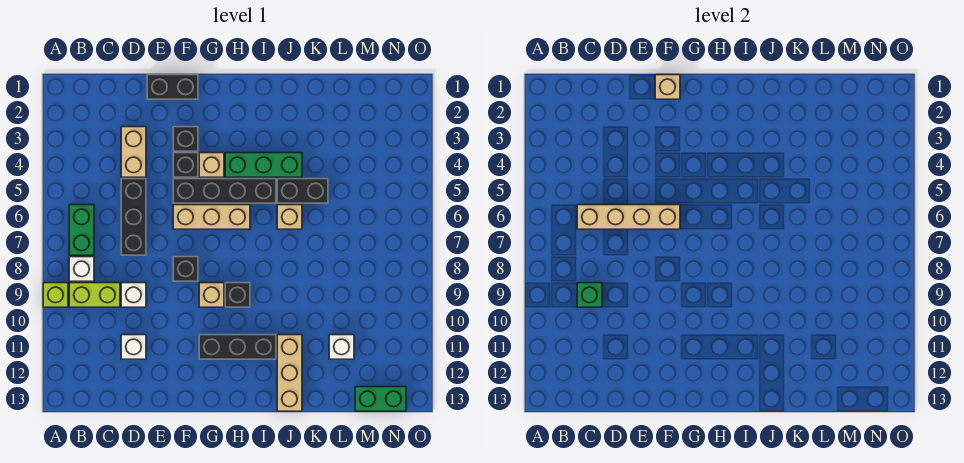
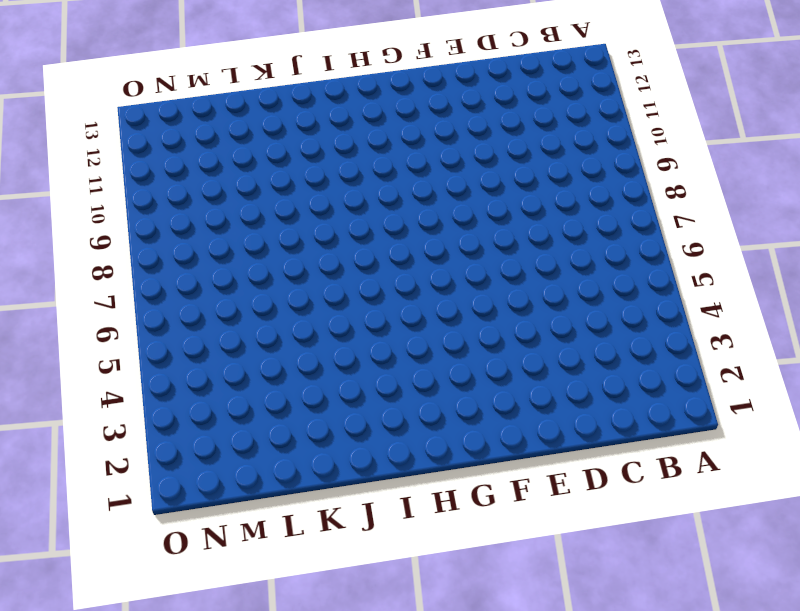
none -> lime brick A9 level 1
none -> green brick B6:B7 level 1
none -> white brick B8 level 1

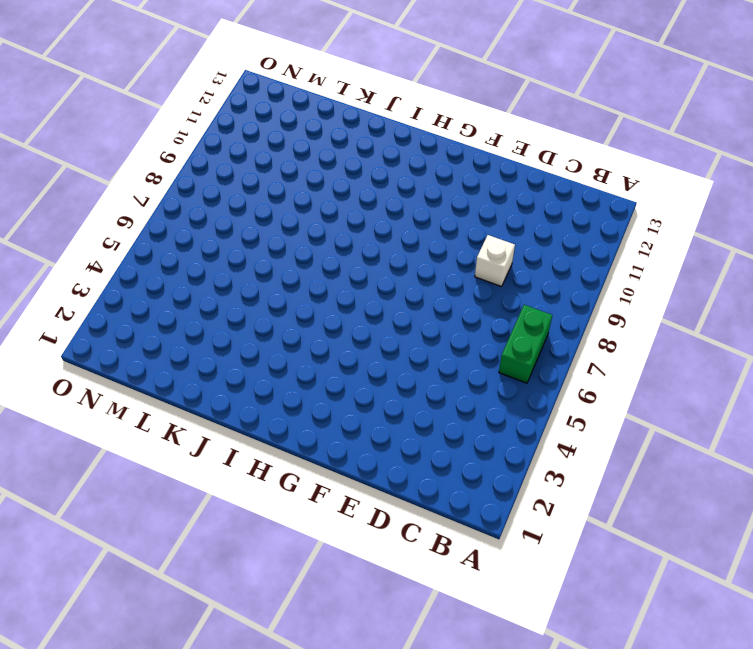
none -> lime brick A9 level 1
none -> white brick B8 level 1
none -> lime brick B9:C9 level 1

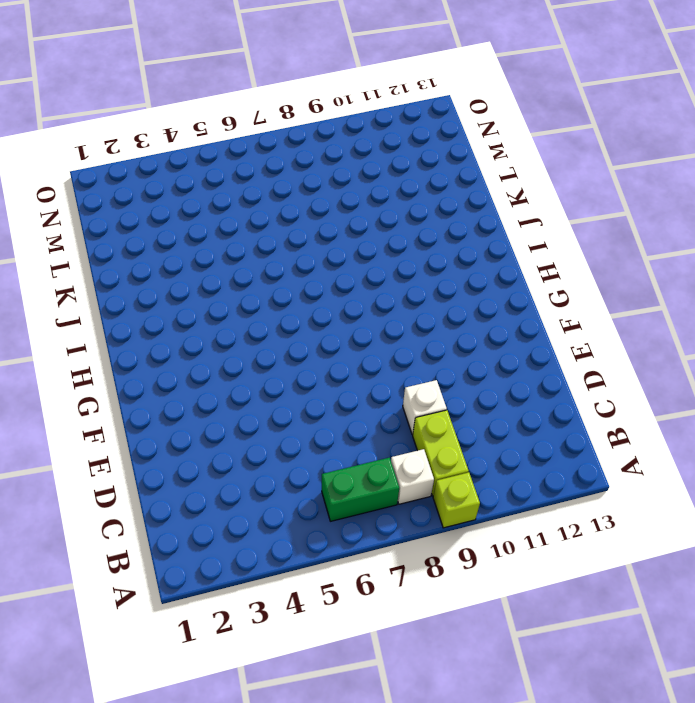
none -> tan brick D3:D4 level 1
none -> black brick D5:D7 level 1
none -> white brick D11 level 1

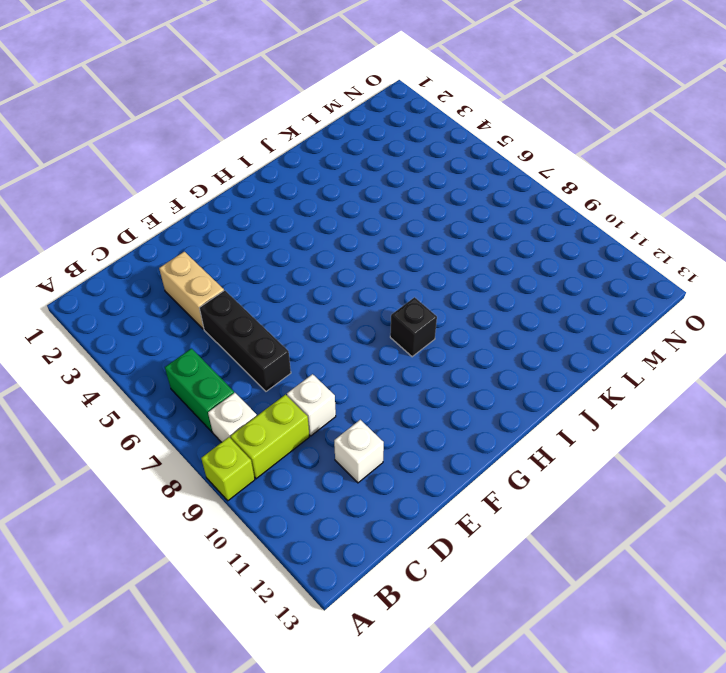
none -> black brick E1:F1 level 1
none -> black brick F3 level 1
none -> black brick F4 level 1

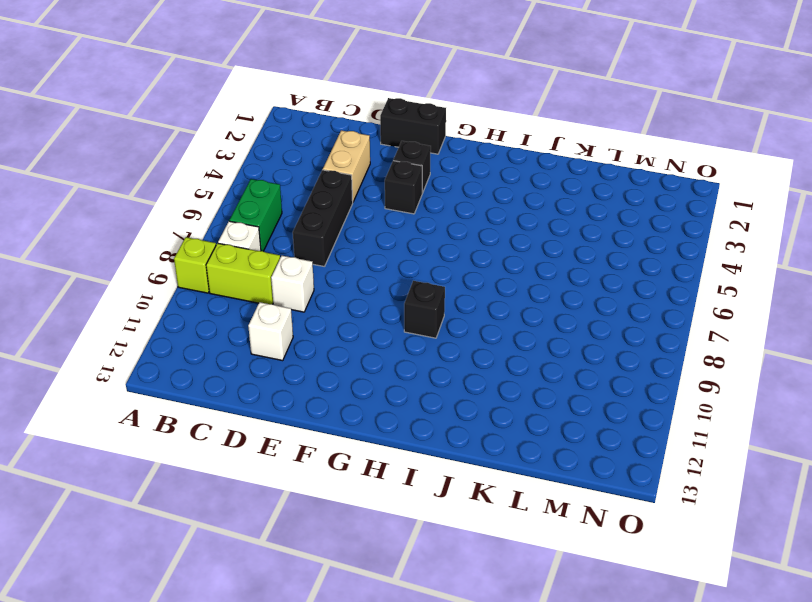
none -> black brick F5:I5 level 1
none -> tan brick F6:H6 level 1
none -> black brick F8 level 1

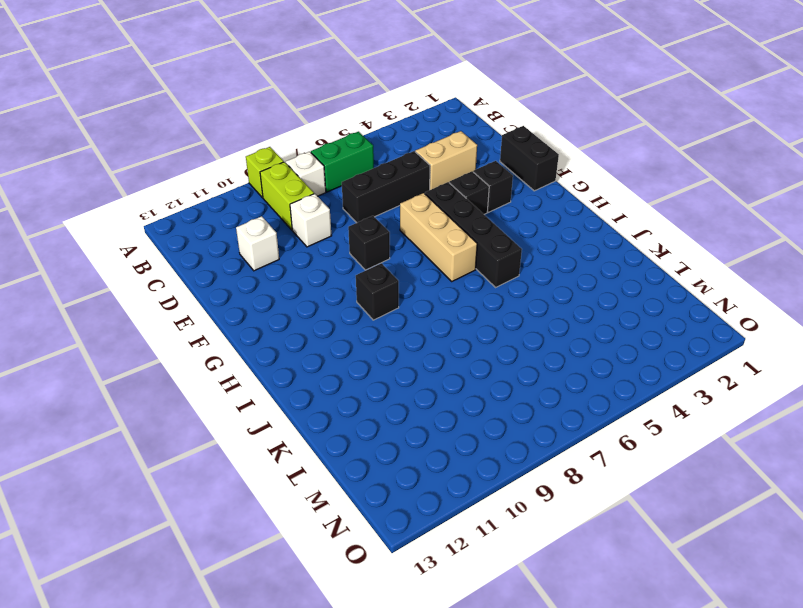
none -> tan brick G4 level 1
none -> tan brick G9 level 1
none -> black brick G11:I11 level 1

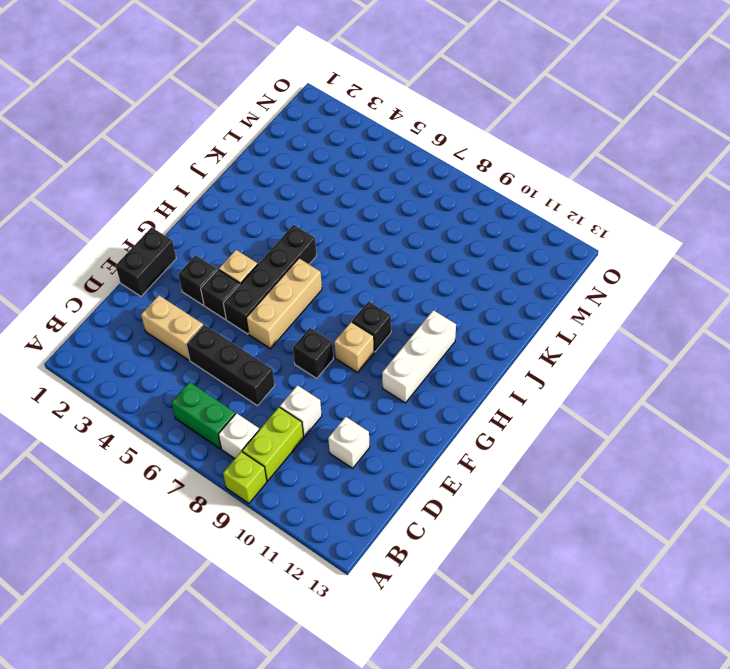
white brick G11:I11 level 1 -> black brick G11:I11 level 1
none -> green brick H4:J4 level 1
none -> black brick J5:K5 level 1
none -> tan brick J6 level 1

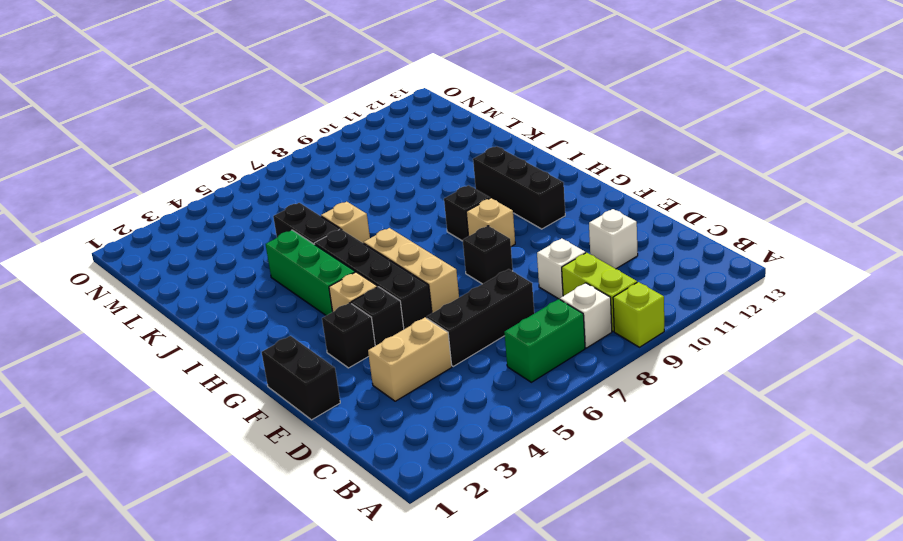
none -> tan brick J11:J13 level 1
none -> white brick L11 level 1
none -> green brick M13:N13 level 1

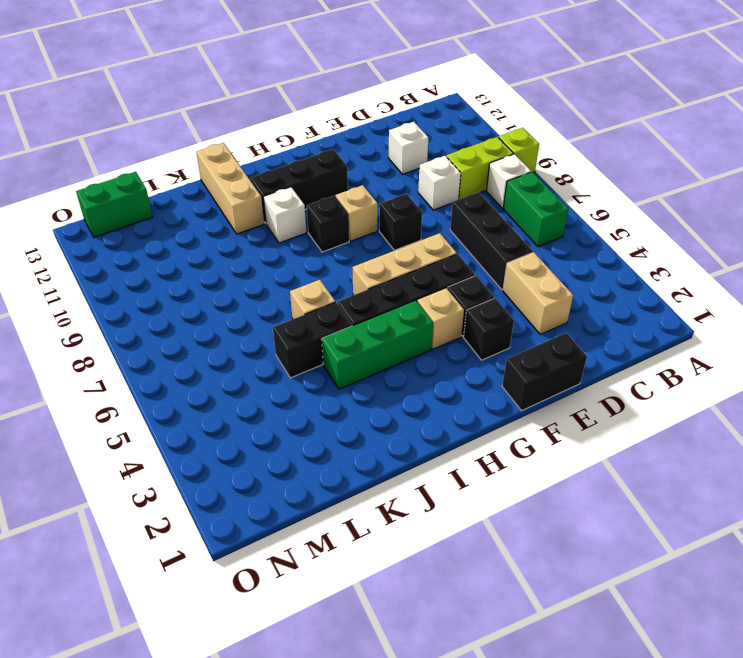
white brick I10 level 1 -> white brick L11 level 1
none -> tan brick C6:F6 level 2
none -> green brick C9 level 2
none -> tan brick F1 level 2

